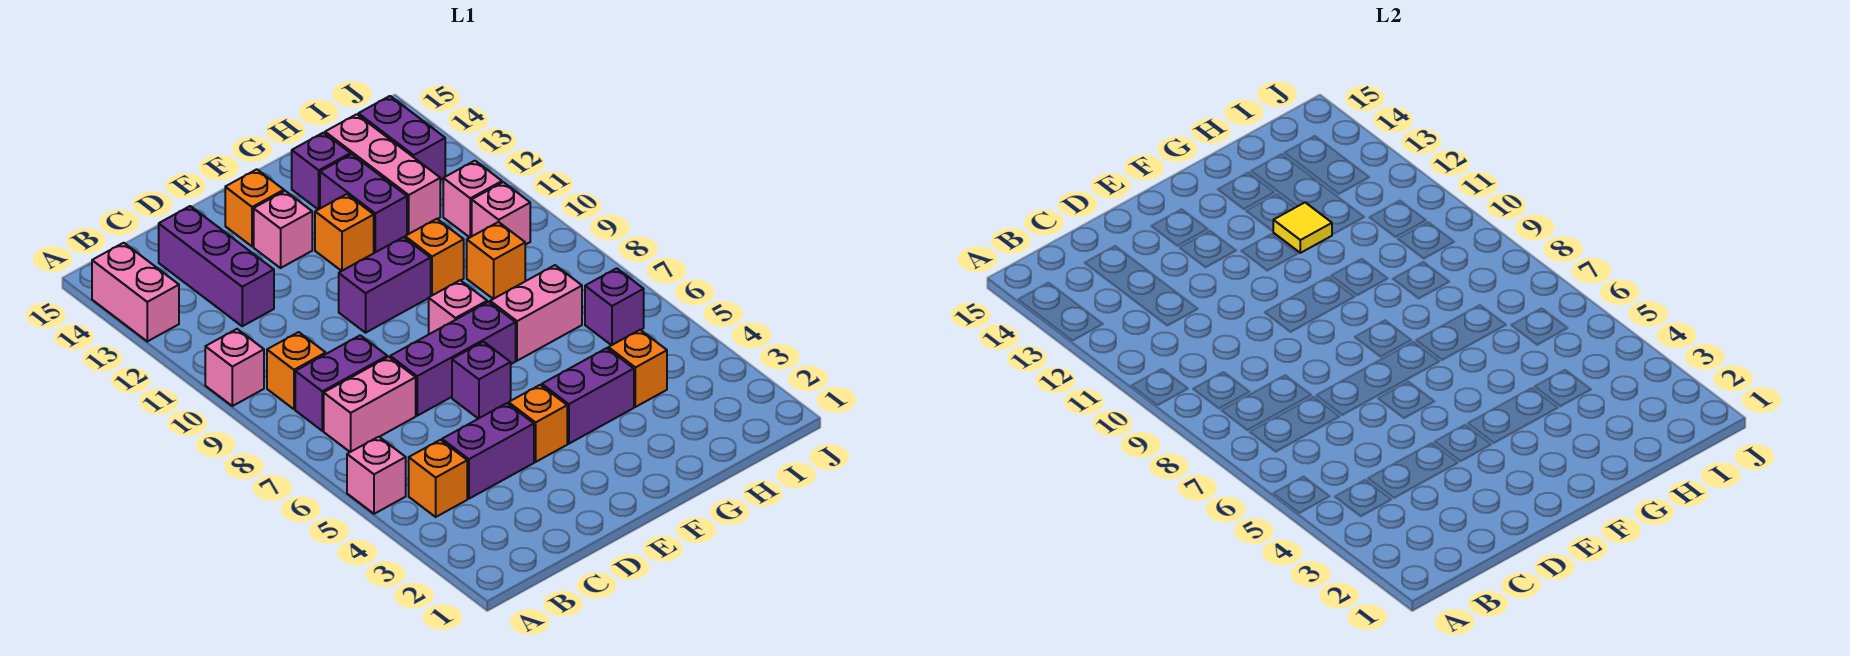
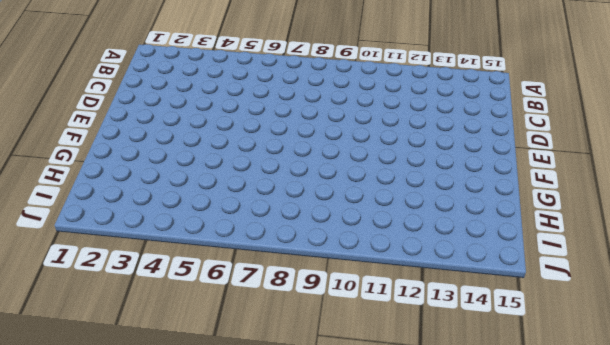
none -> pink brick A5 level 1
none -> pink brick A10 level 1
none -> pink brick A13:A14 level 1
none -> orange brick B4 level 1

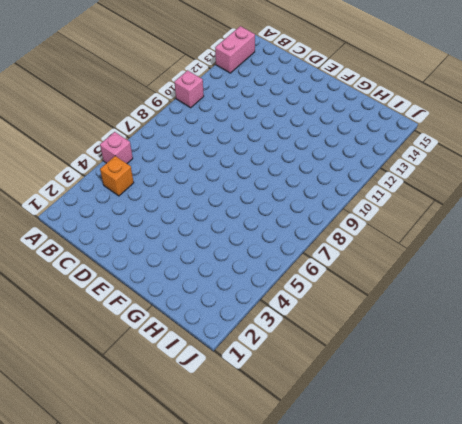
none -> pink brick B7:C7 level 1
none -> purple brick B8:C8 level 1
none -> orange brick B9 level 1
none -> purple brick C4:D4 level 1

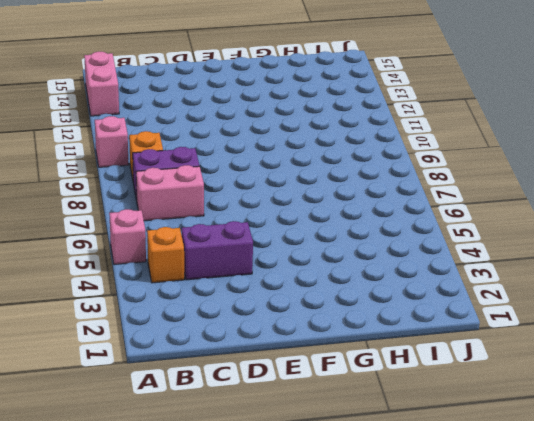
none -> purple brick C12:C14 level 1
none -> purple brick D7:F7 level 1
none -> orange brick E4 level 1
none -> purple brick E6 level 1

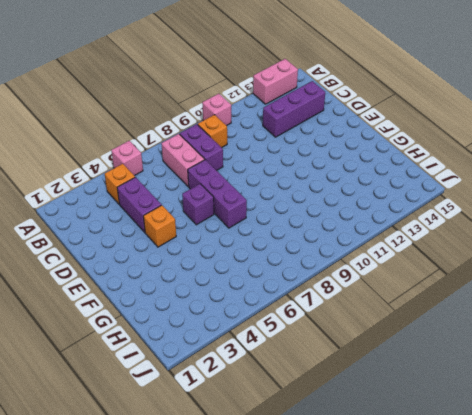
none -> purple brick E10:F10 level 1
none -> pink brick E13 level 1
none -> orange brick E14 level 1
none -> purple brick F4:G4 level 1

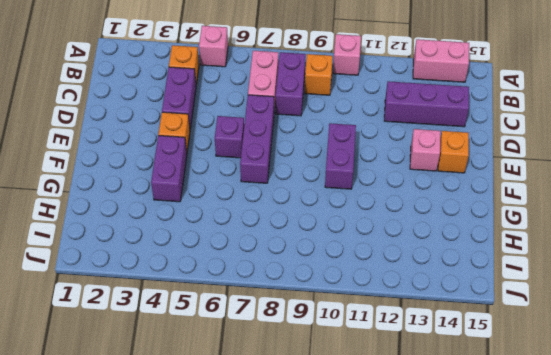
none -> pink brick F8 level 1
none -> orange brick F12 level 1
none -> pink brick G7:H7 level 1
none -> orange brick G10 level 1

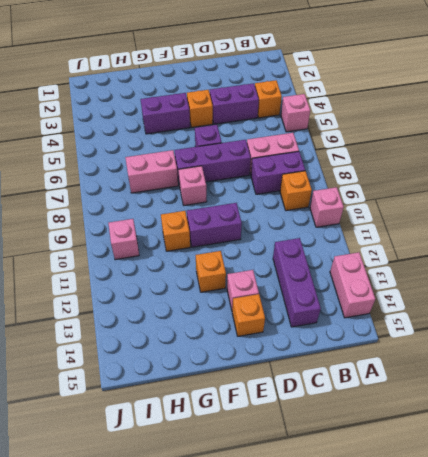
none -> purple brick G12:G13 level 1
none -> purple brick G14 level 1
none -> orange brick H4 level 1
none -> orange brick H9 level 1

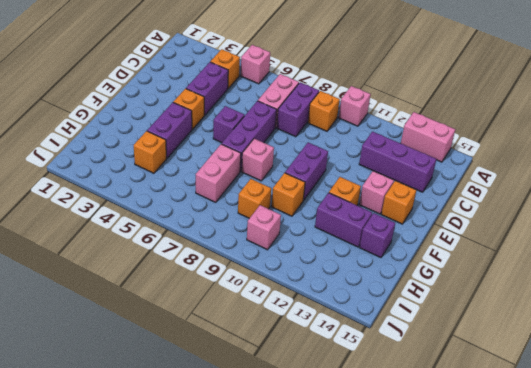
none -> pink brick H12:H14 level 1
none -> purple brick I6 level 1
none -> pink brick I11 level 1
none -> purple brick I13:I14 level 1

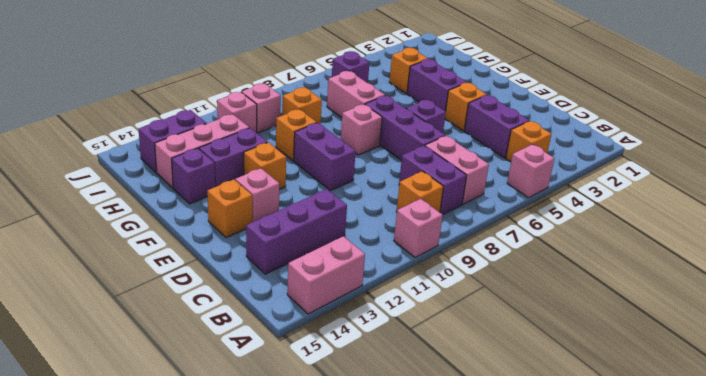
none -> yellow tile G12 level 2

